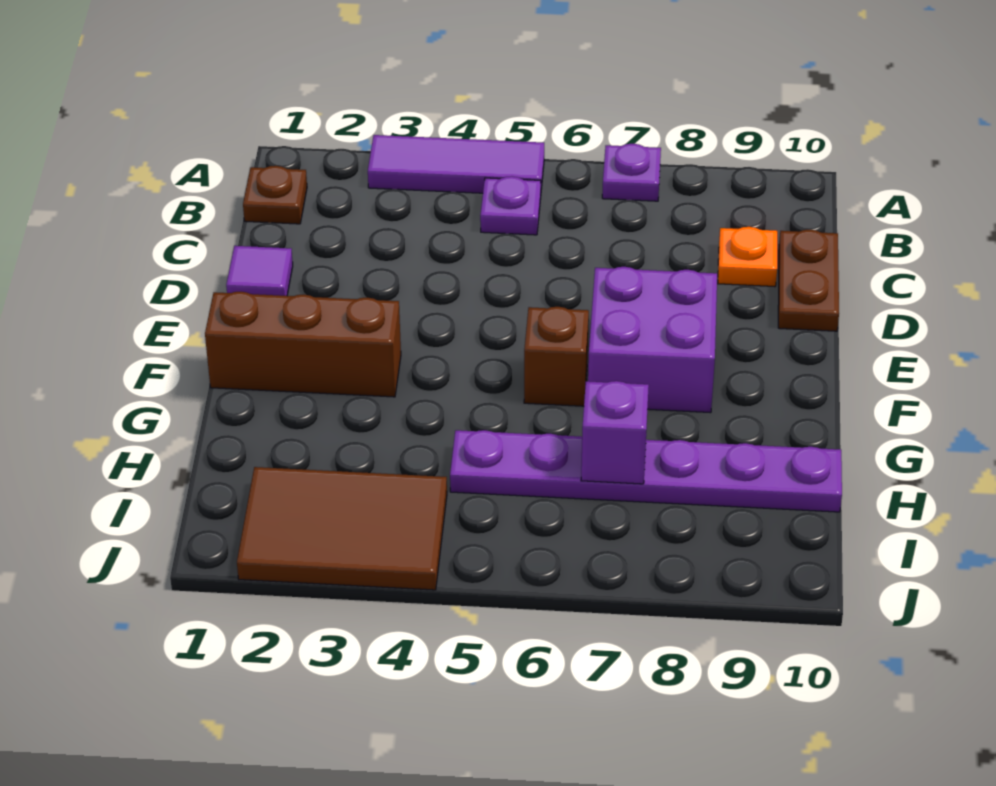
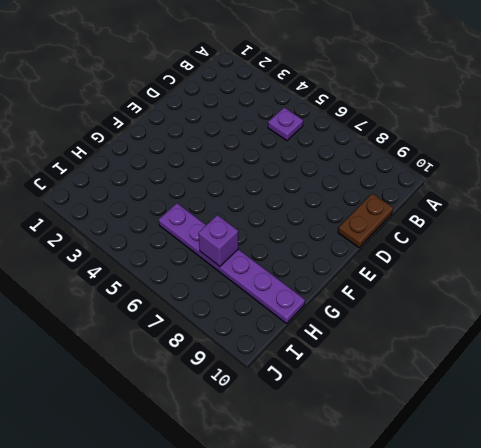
none -> purple tile A3:A5 level 1
none -> purple plate A7 level 1
none -> brown plate B1 level 1

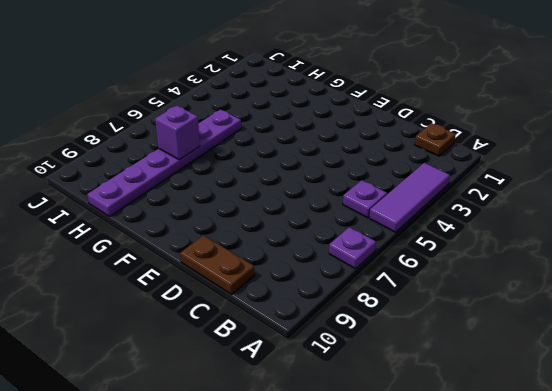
none -> orange plate C9 level 1
none -> purple tile D1 level 1
none -> purple brick E7:F8 level 1

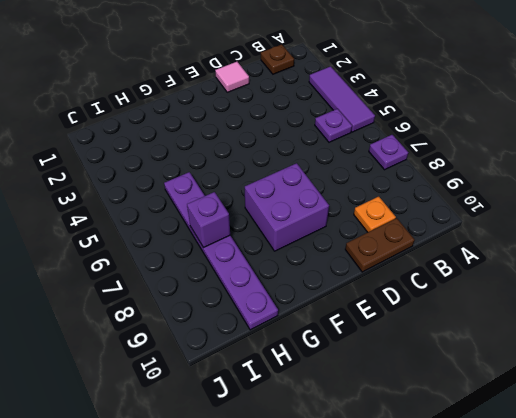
pink tile D1 level 1 -> purple tile D1 level 1
none -> brown brick F1:F3 level 1
none -> brown brick F6 level 1
none -> brown tile I2:J4 level 1

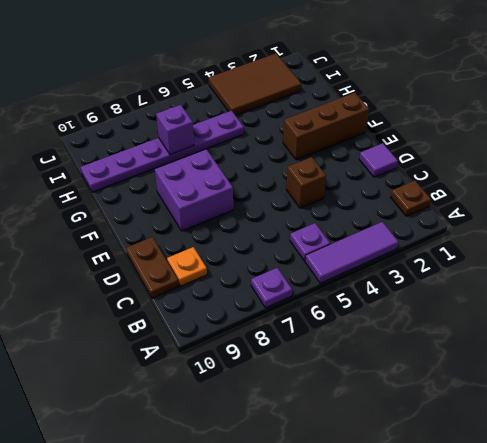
brown brick D4 level 1 -> brown brick F6 level 1

